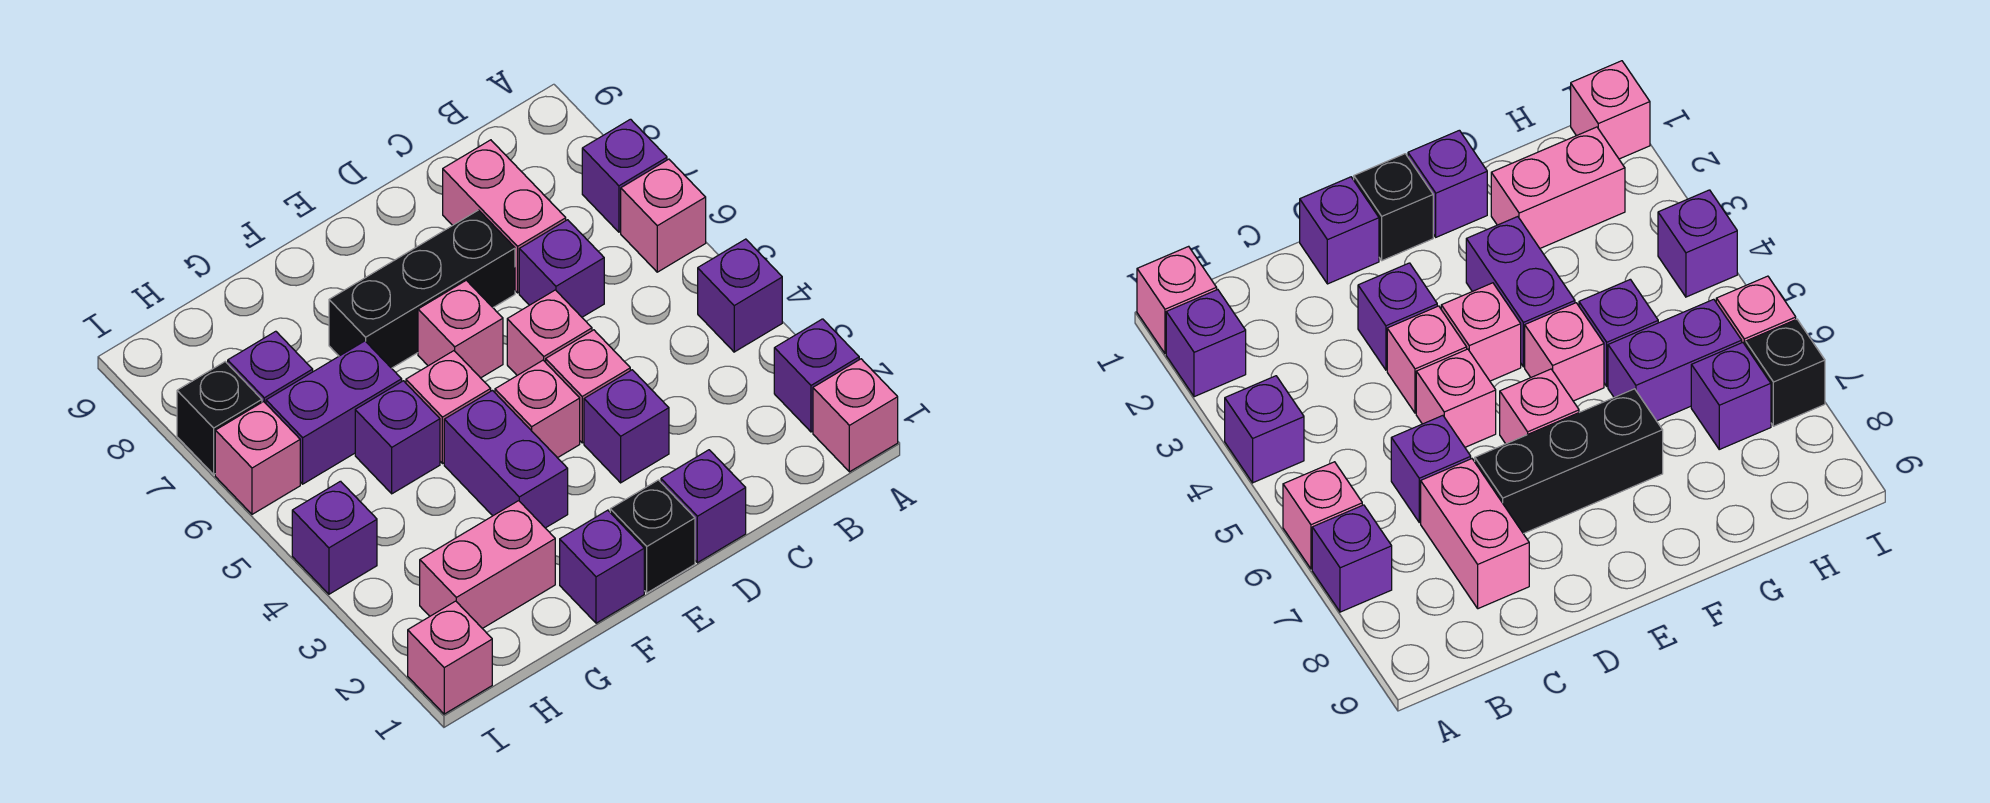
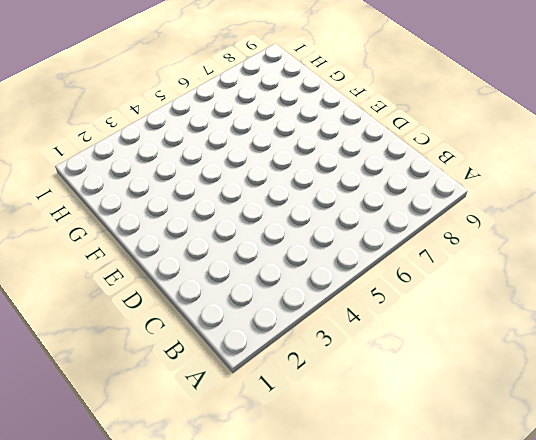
none -> pink brick A1 level 1
none -> purple brick A2 level 1
none -> purple brick A4 level 1

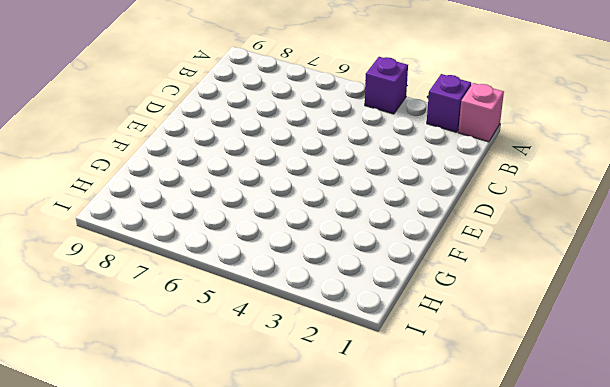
none -> pink brick A6 level 1
none -> purple brick A7 level 1
none -> purple brick C6 level 1

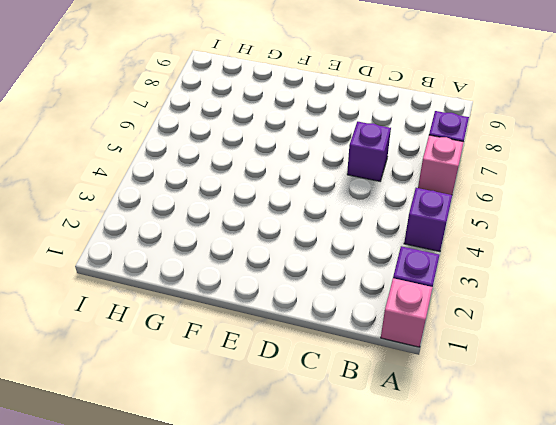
none -> pink brick C7:C8 level 1
none -> purple brick D1 level 1
none -> purple brick D3 level 1

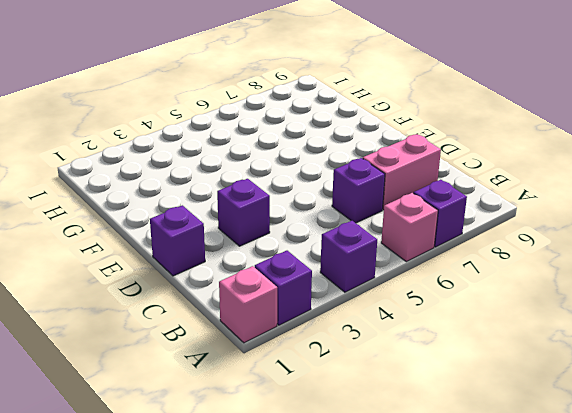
none -> pink brick D4 level 1
none -> pink brick D5 level 1
none -> black brick D7:F7 level 1

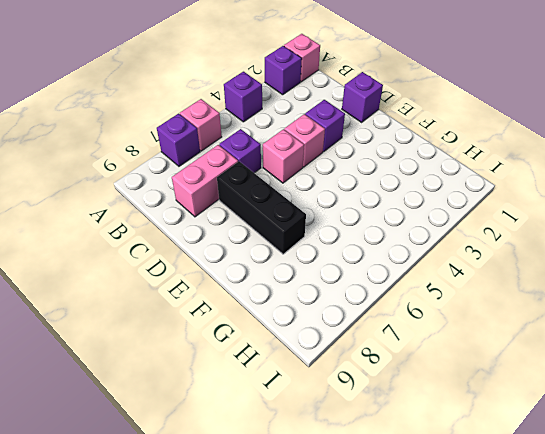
none -> black brick E1 level 1
none -> pink brick E4 level 1
none -> pink brick E6 level 1

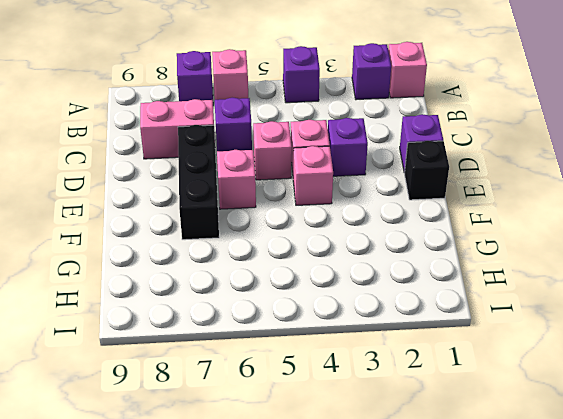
none -> purple brick F1 level 1
none -> purple brick F3:F4 level 1
none -> pink brick F5 level 1

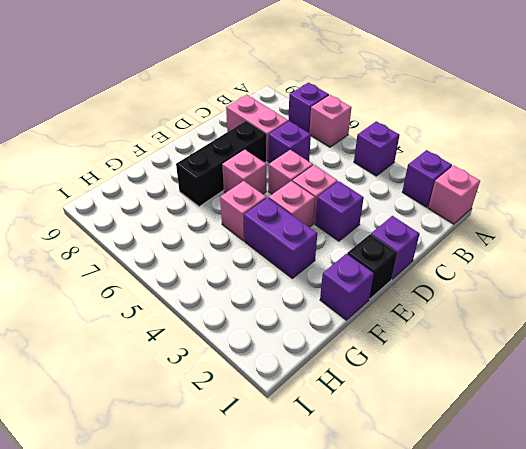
none -> pink brick G2:H2 level 1
none -> purple brick G5 level 1
none -> purple brick G6:H6 level 1

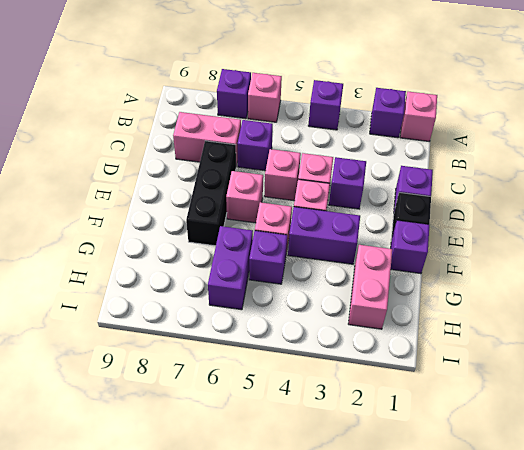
none -> purple brick H7 level 1
none -> pink brick I1 level 1
none -> purple brick I4 level 1

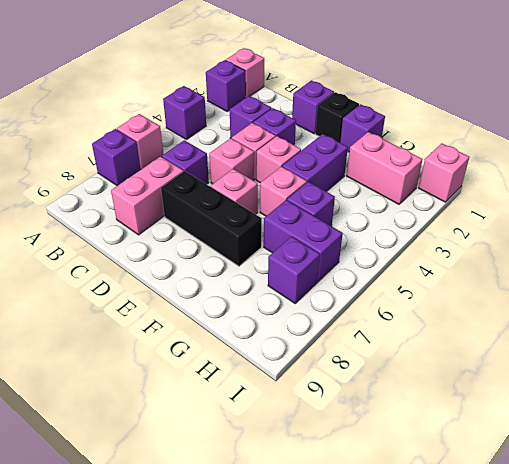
purple brick C3 level 1 -> purple brick I4 level 1
none -> pink brick I6 level 1
none -> black brick I7 level 1

